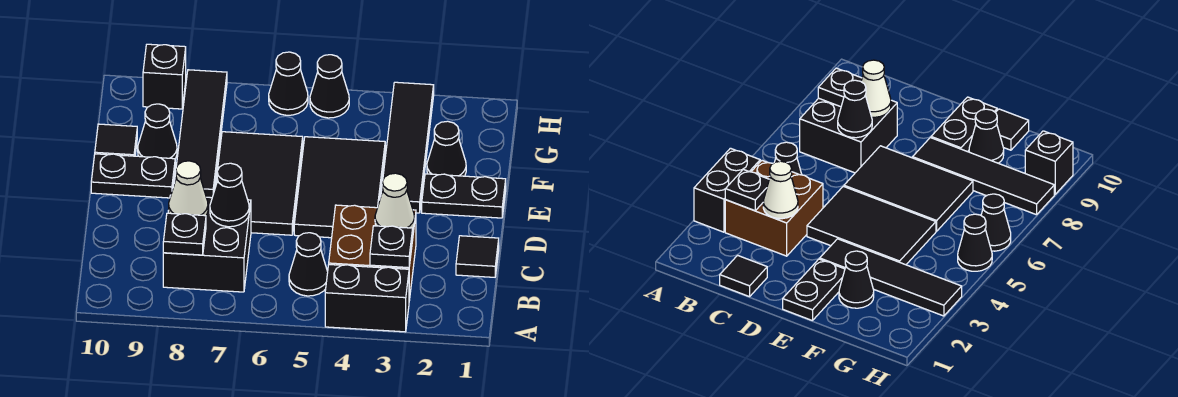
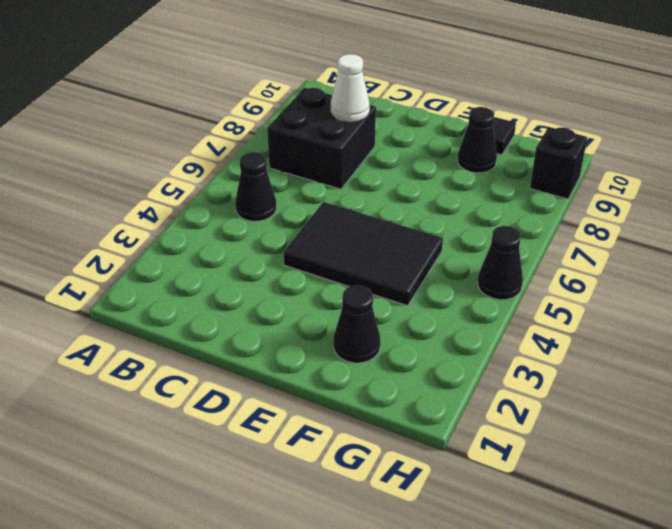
none -> black brick A3:A4 level 1
none -> brown brick B3:C4 level 1
none -> black tile C1 level 1

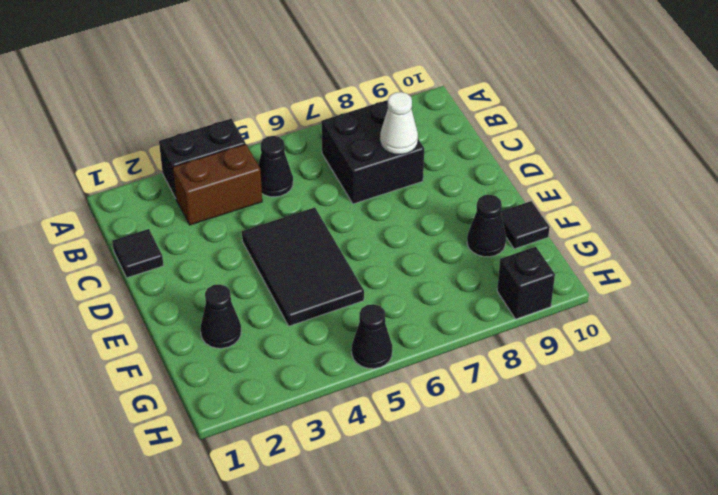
brown brick B3:B4 level 1 -> brown brick B3:C4 level 1
none -> black tile D6:F7 level 1
none -> black plate E1:E2 level 1
none -> black tile E3:H3 level 1

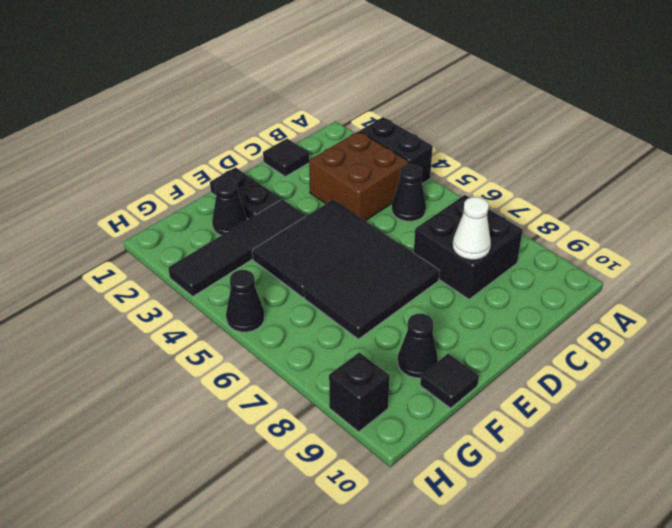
none -> black tile E8:H8 level 1
none -> black plate E9:E10 level 1
none -> black cone H6 level 1

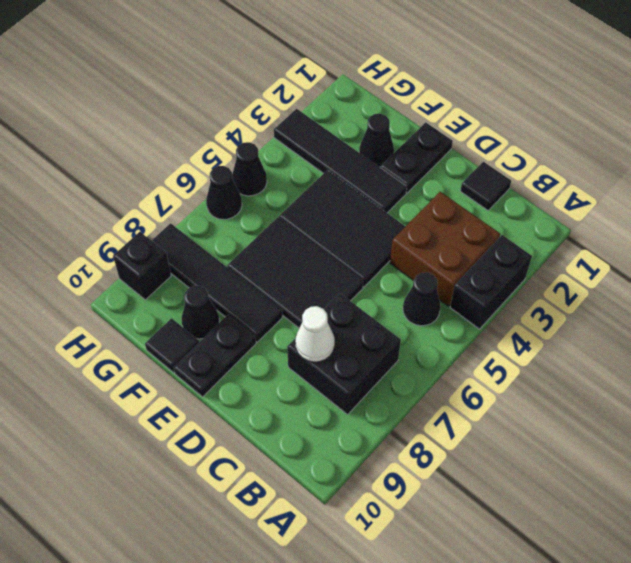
none -> black plate B3 level 2
none -> black plate B8 level 2
none -> white cone C3 level 2

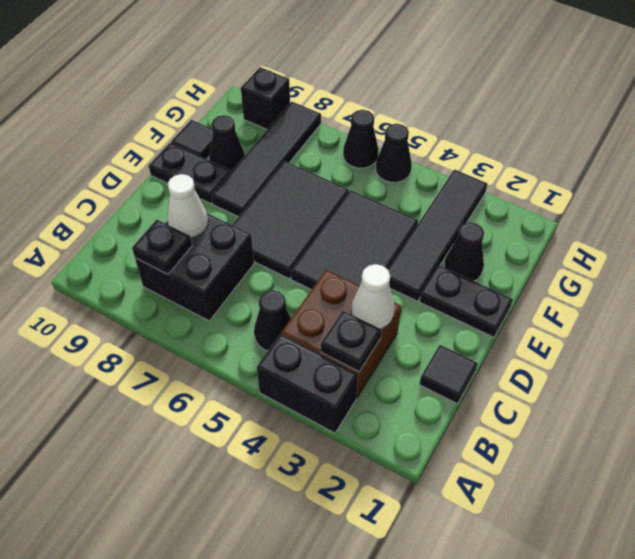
none -> black cone C7 level 2

